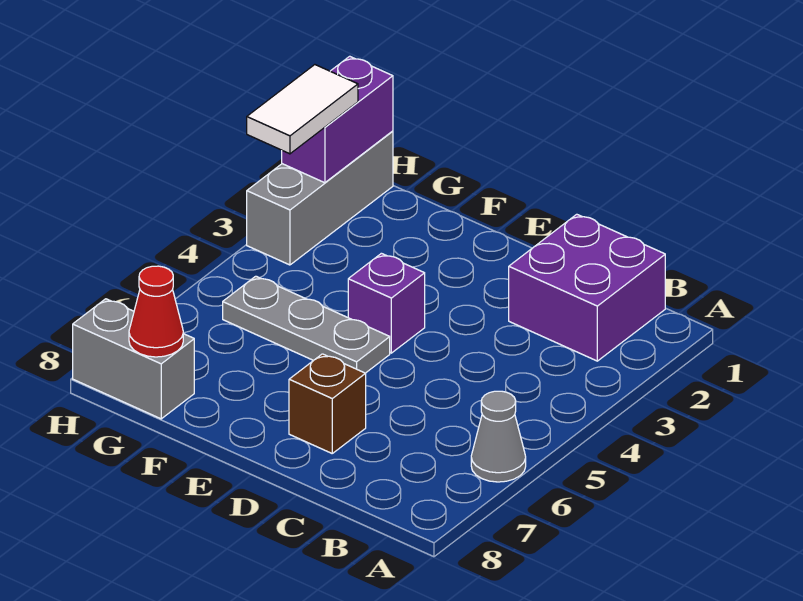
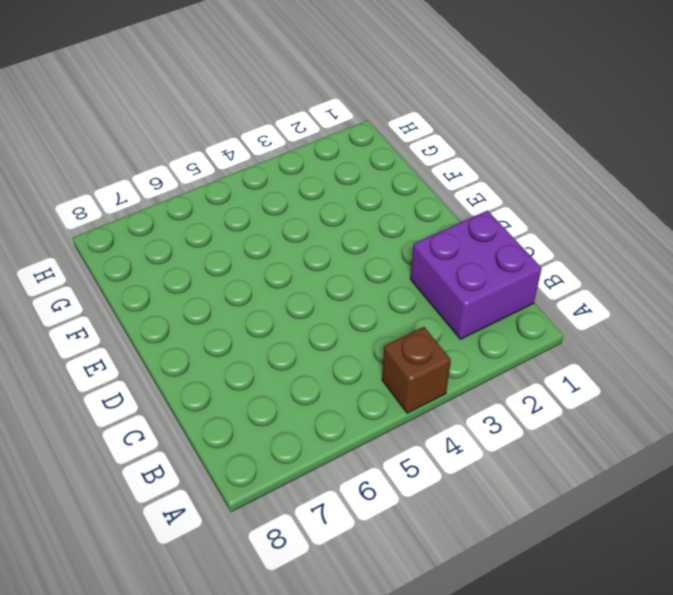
brown brick A4 level 1 -> brown brick D7 level 1
none -> grey cone A6 level 1
none -> purple brick E4 level 1

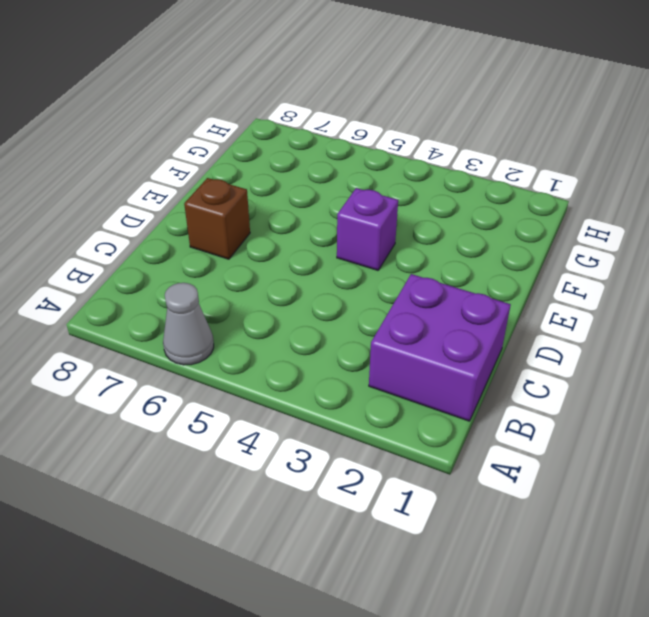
none -> grey plate E5:G5 level 1
none -> grey brick G8:H8 level 1

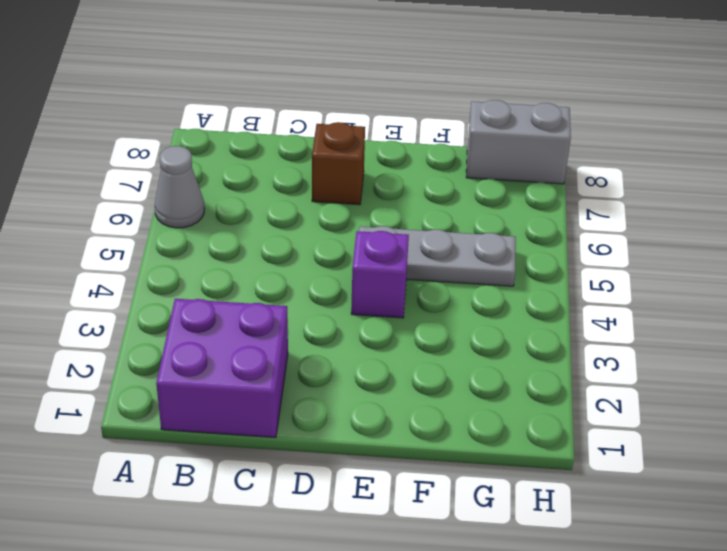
none -> grey brick H1:H3 level 1
none -> red cone G8 level 2

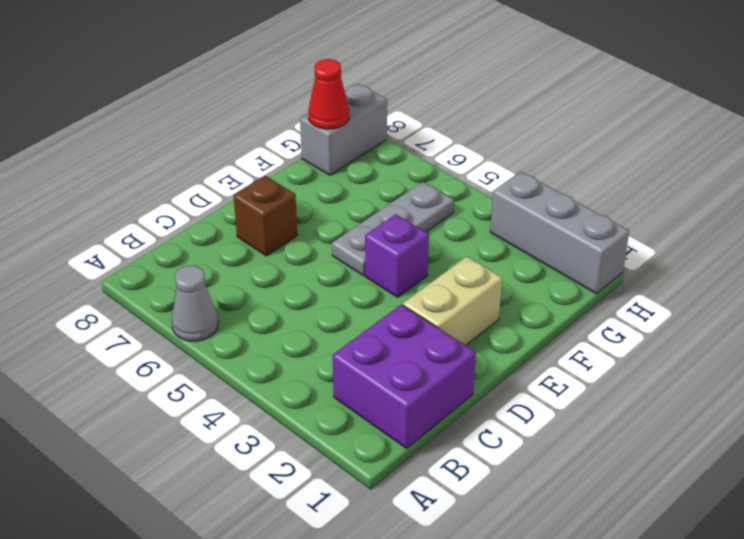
tan brick D2:E2 level 1 -> none
none -> purple brick H1:H2 level 2
none -> white tile H2:H3 level 3

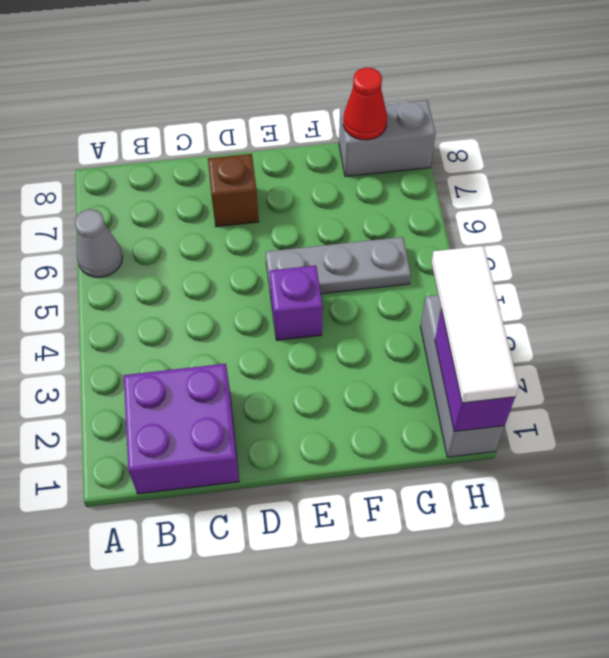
white tile H1:H3 level 3 -> white tile H2:H3 level 3

